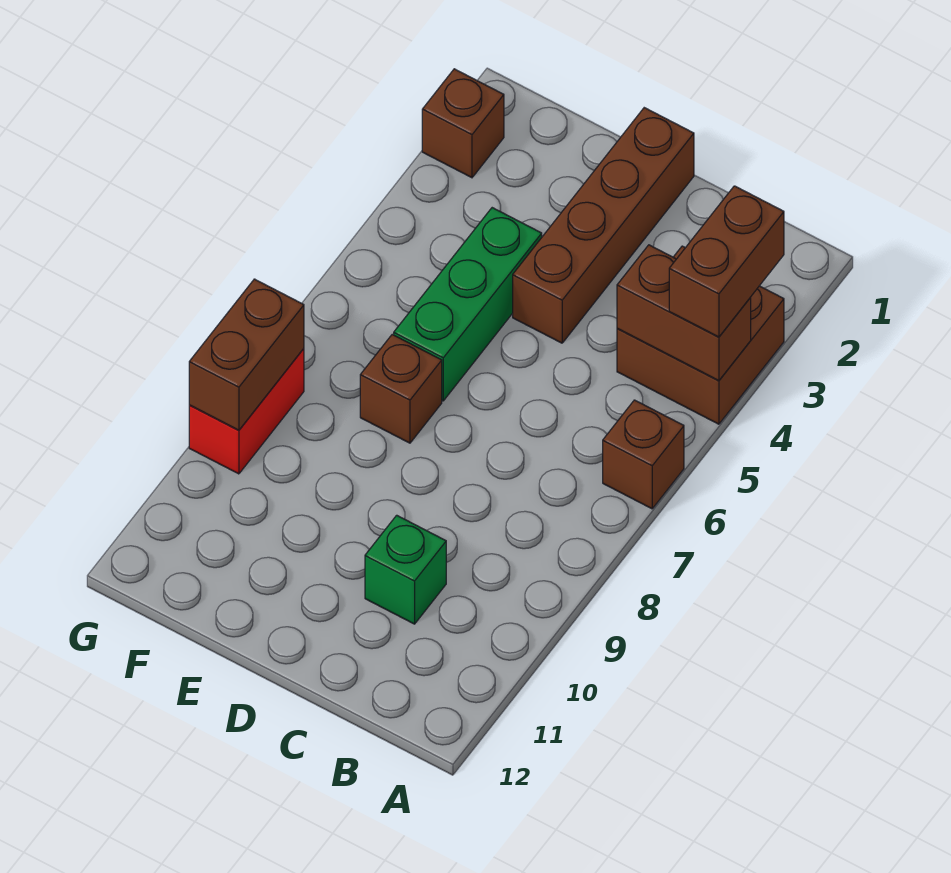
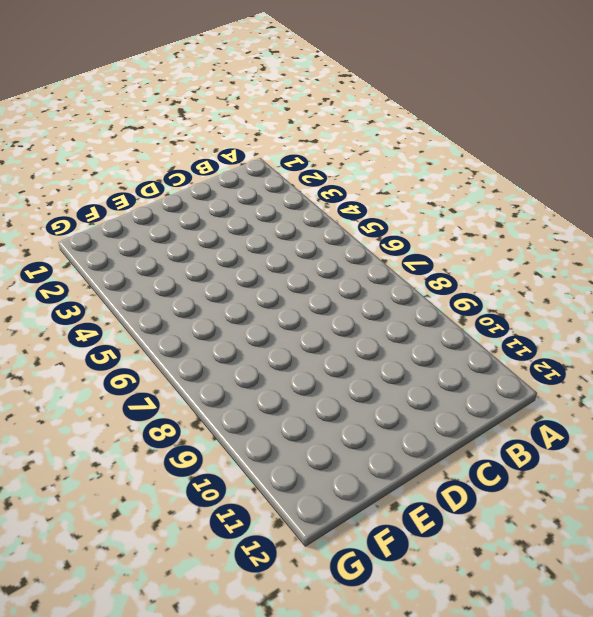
none -> brown brick A3:B4 level 1
none -> brown brick A6 level 1

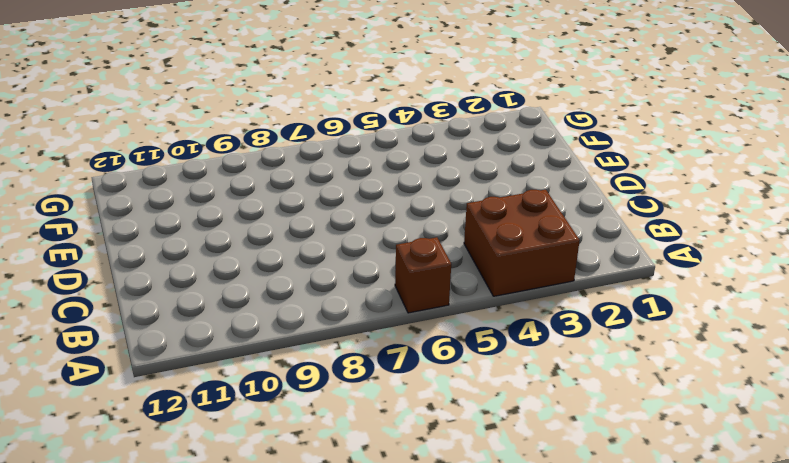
none -> green brick C10 level 1
none -> brown brick D1:D4 level 1

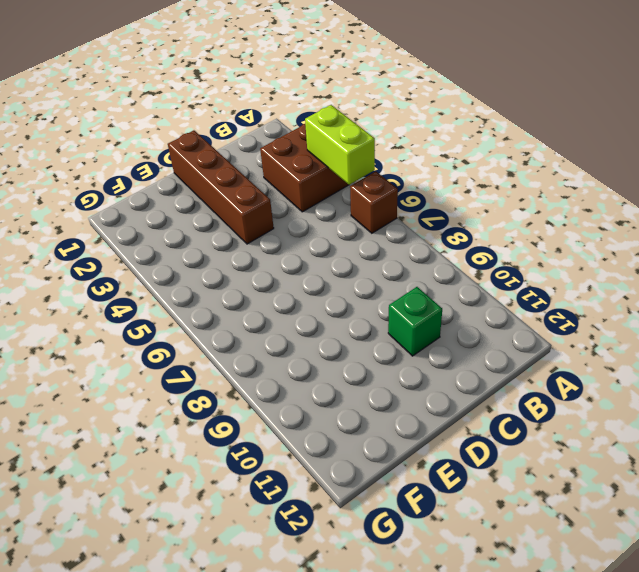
lime brick A4:A5 level 2 -> brown brick A4:B4 level 2
none -> green brick E4:E6 level 1
none -> brown brick E7 level 1

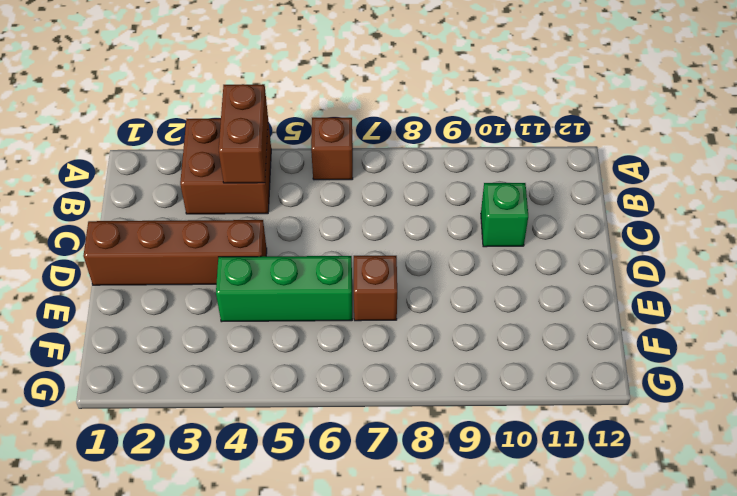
none -> brown brick G2 level 1
none -> red brick G8:G9 level 1

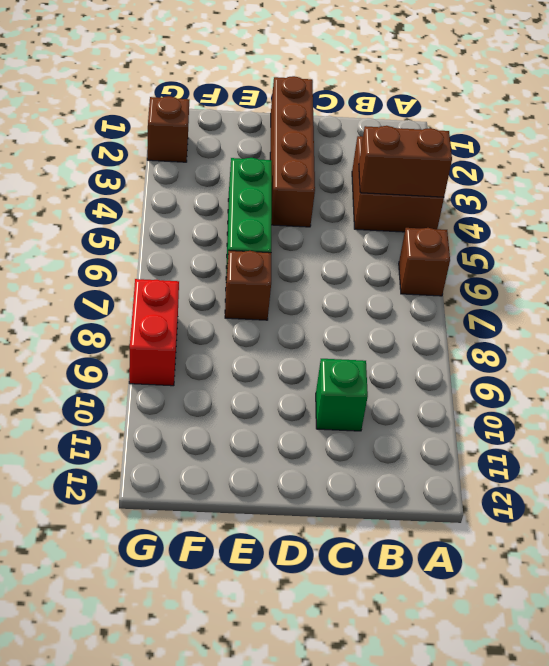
none -> brown brick G8:G9 level 2
none -> brown brick A3:A4 level 3

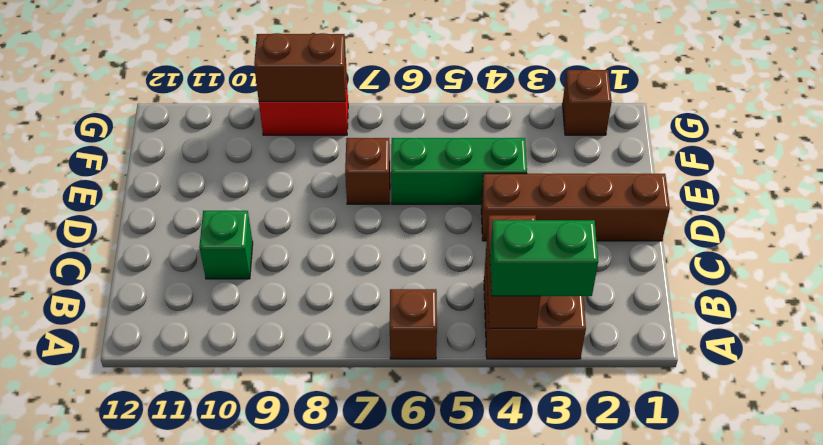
green brick A3:A4 level 3 -> brown brick A3:A4 level 3

